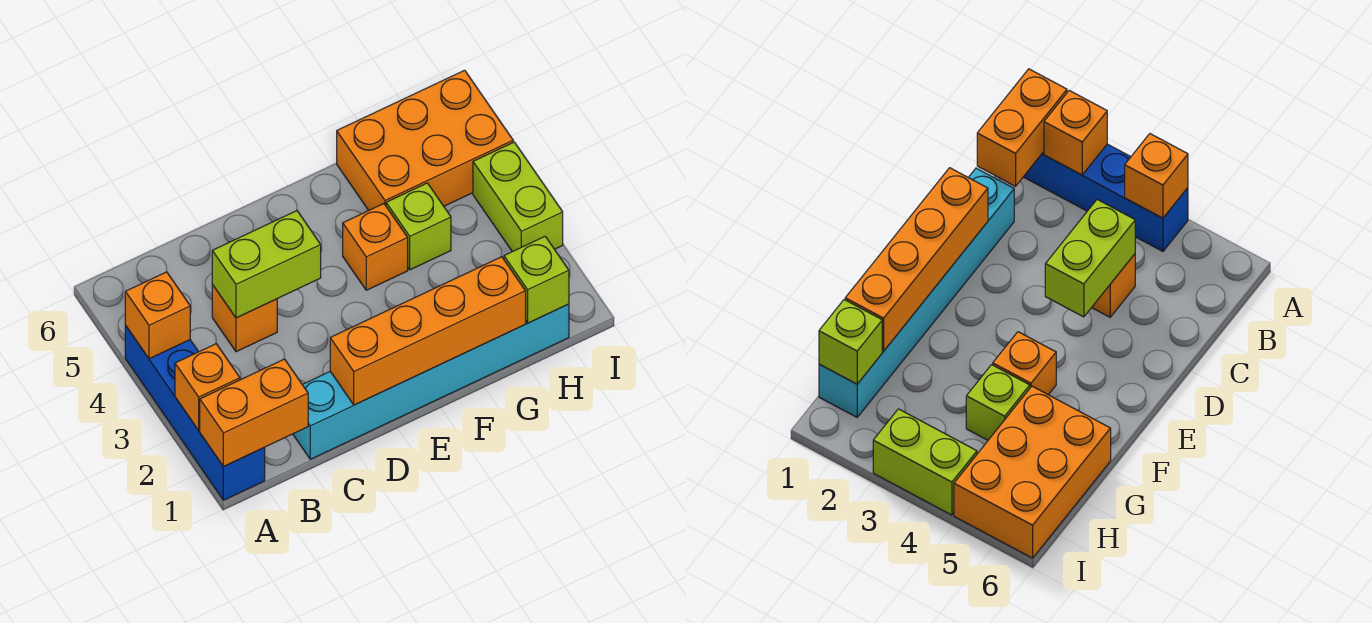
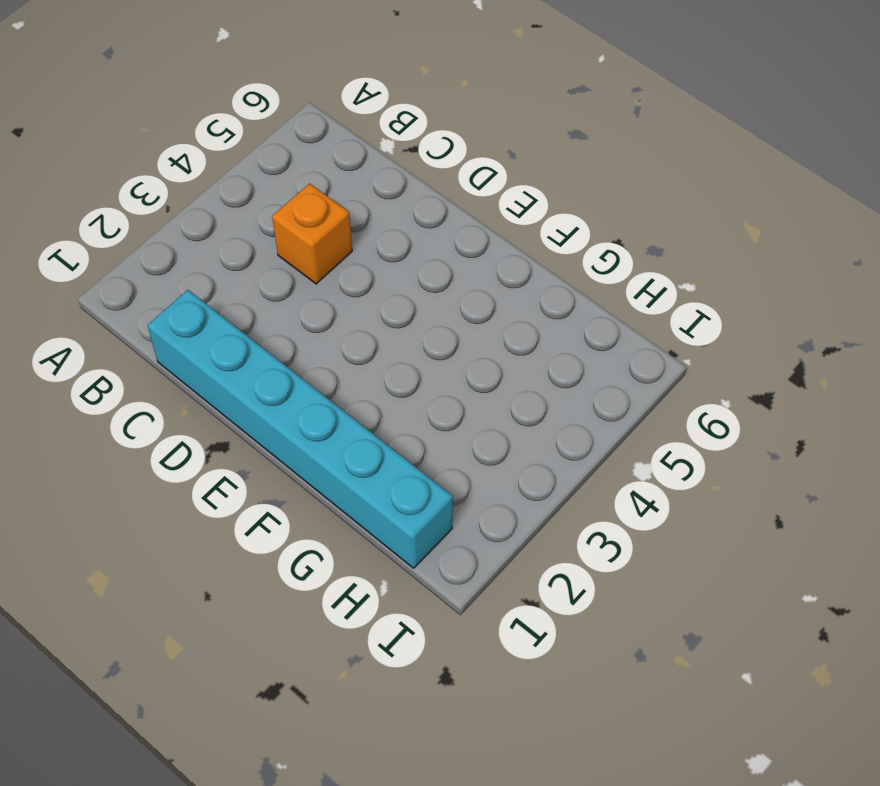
none -> blue brick A1:A4 level 1
none -> orange brick F4 level 1
none -> lime brick G4 level 1

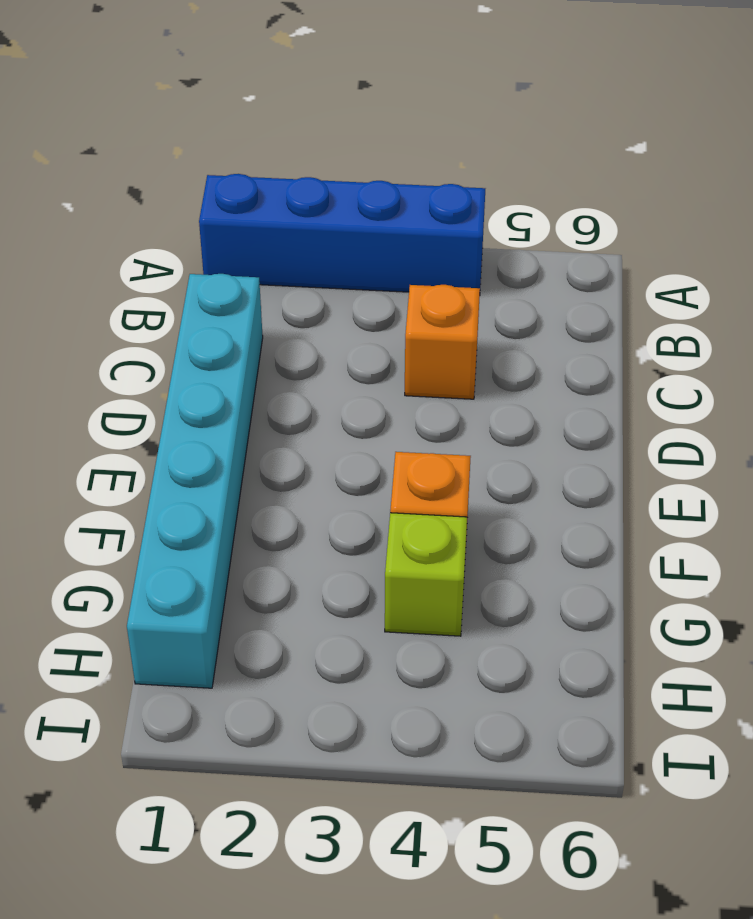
none -> orange brick G5:I6 level 1
none -> lime brick I3:I4 level 1
none -> orange brick A1:B1 level 2

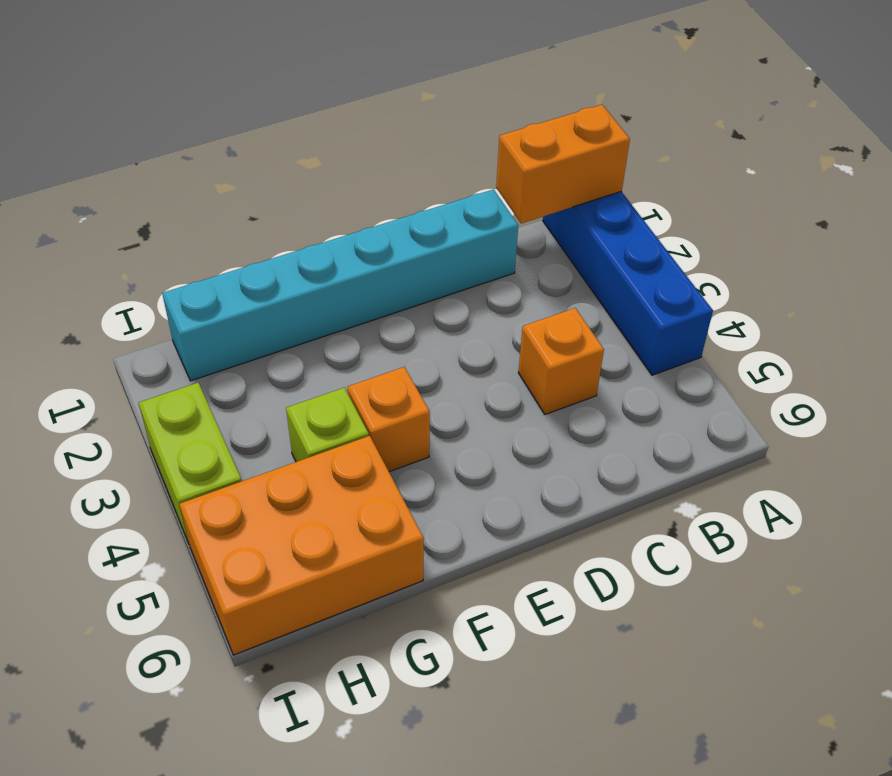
none -> orange brick A2 level 2
none -> orange brick A4 level 2
none -> lime brick C4:D4 level 2

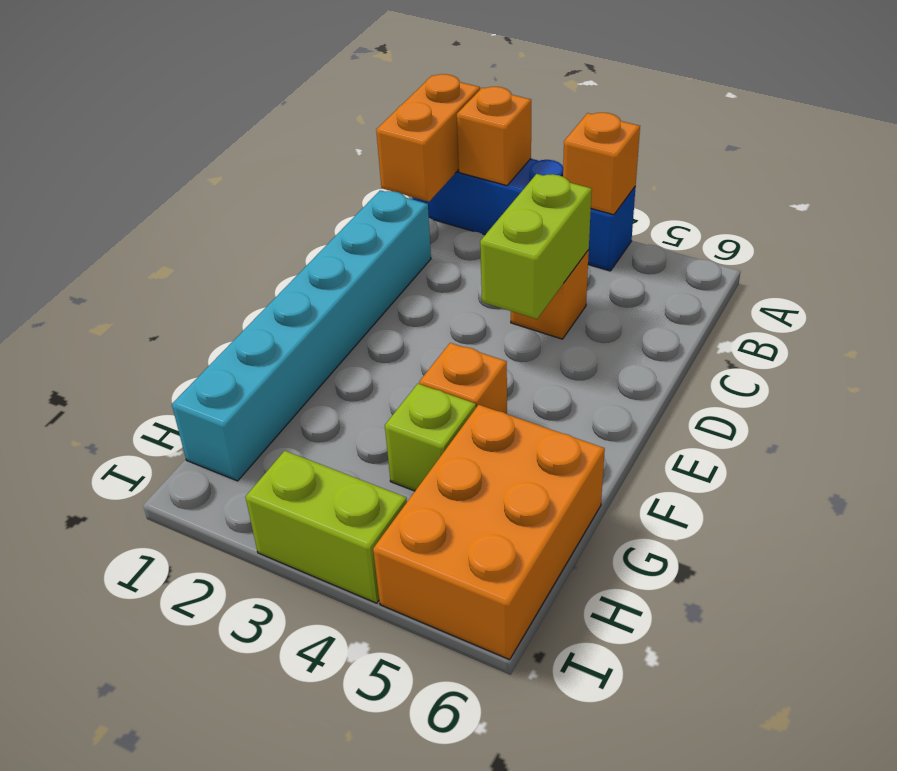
none -> orange brick D1:G1 level 2
none -> lime brick H1 level 2

